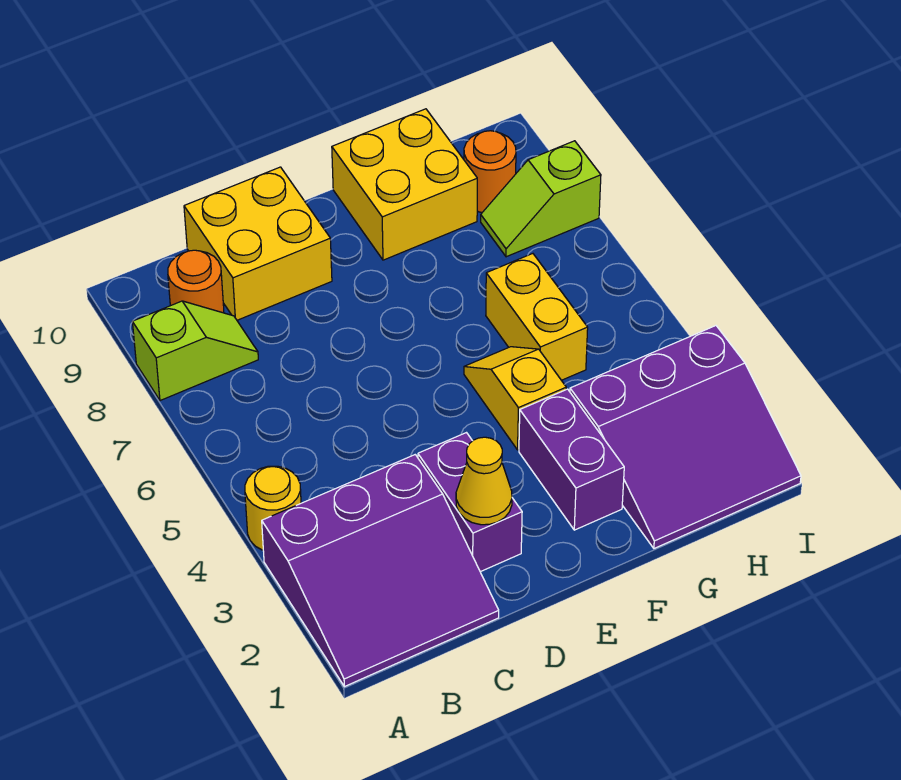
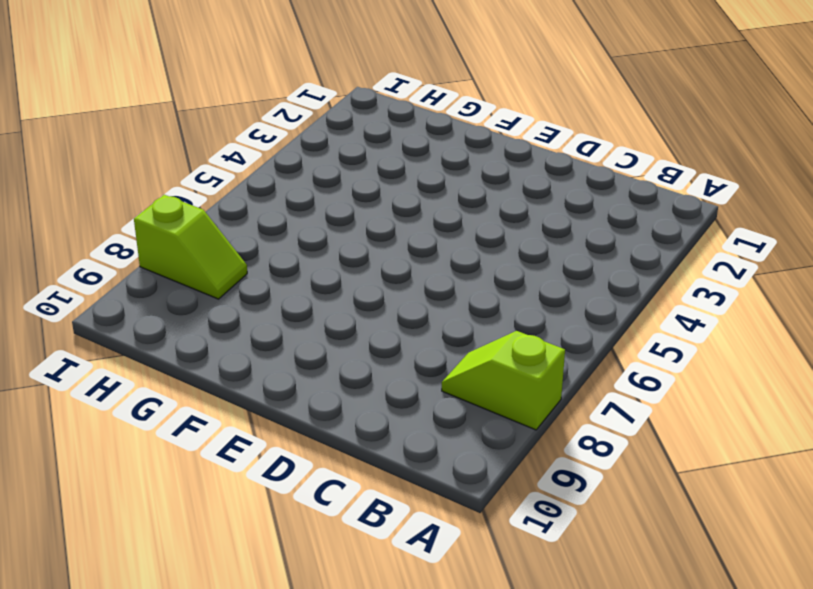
none -> purple slope A1:C3 level 1 top 3
none -> yellow round brick A4 level 1
none -> orange round brick B9 level 1

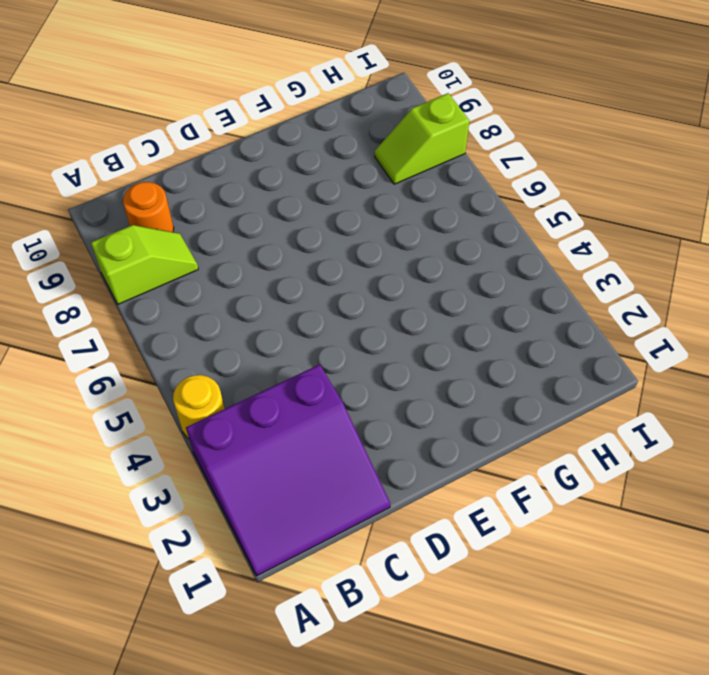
none -> yellow brick C9:D10 level 1
none -> purple brick D2:D3 level 1
none -> purple brick F2:F3 level 1

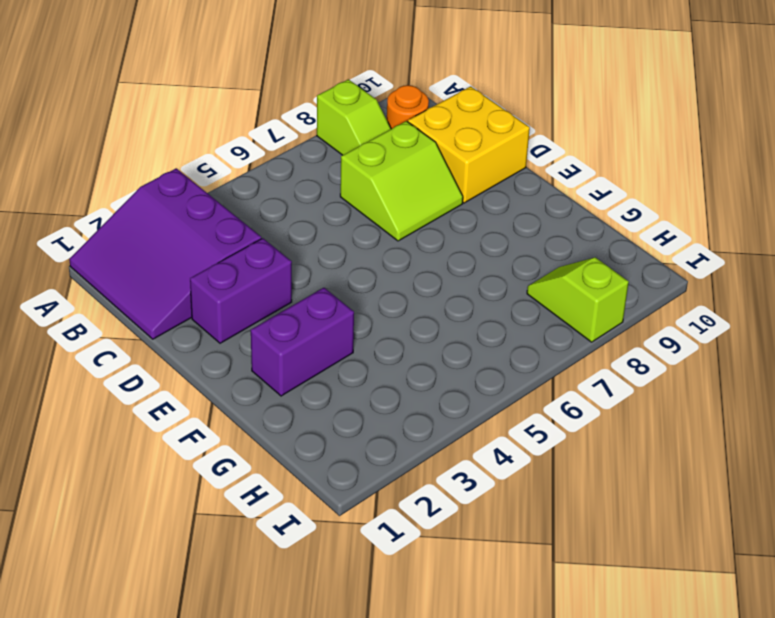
lime slope C7:D8 level 1 top C -> none
none -> yellow round brick A4 level 1
none -> yellow slope F4:F5 level 1 top 4
none -> yellow brick F9:G10 level 1

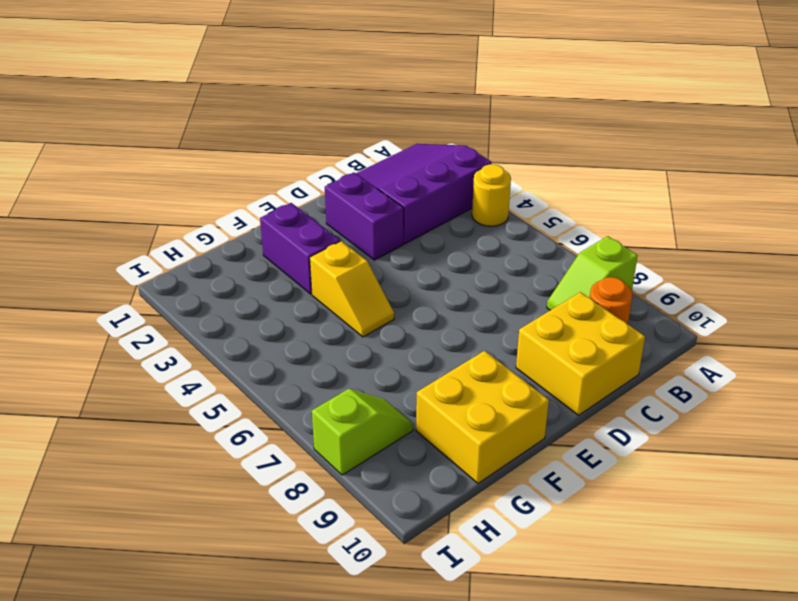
none -> purple slope G1:I3 level 1 top 3
none -> yellow brick G5:G6 level 1
none -> orange round brick H9 level 1

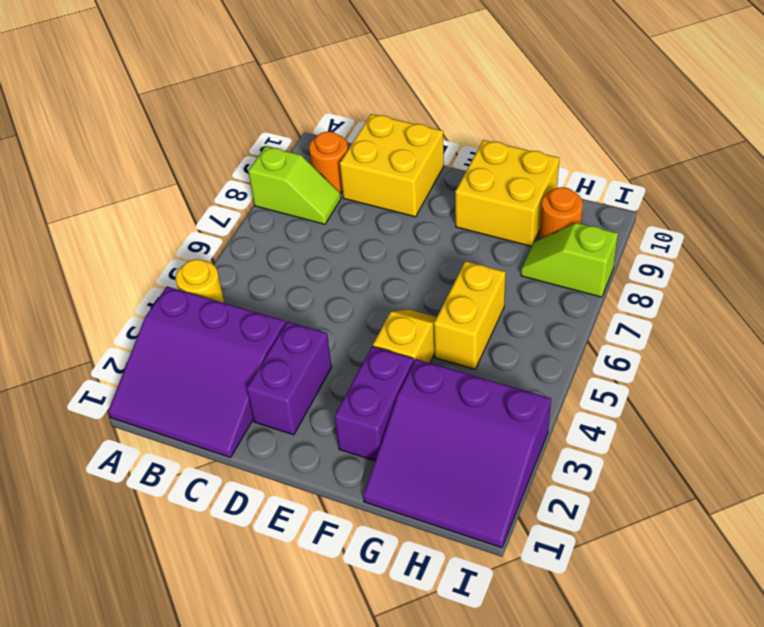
none -> yellow cone D2 level 2

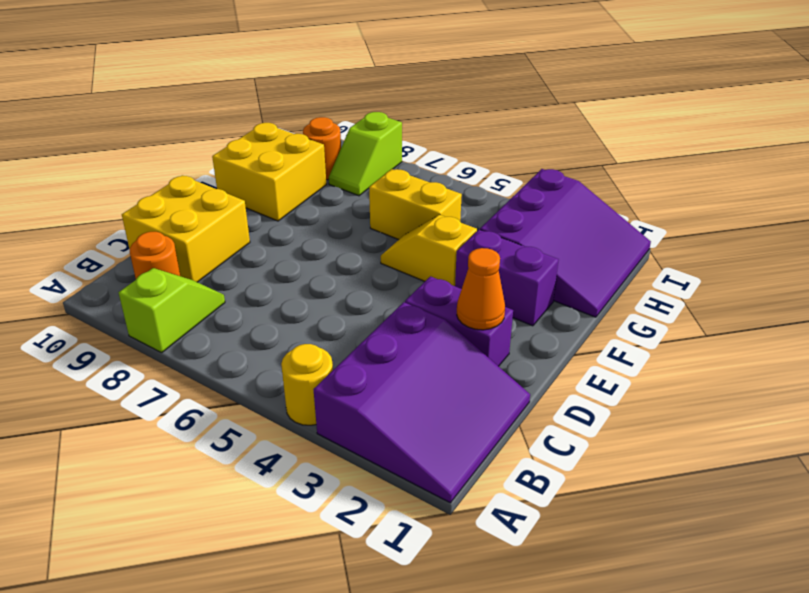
orange cone D2 level 2 -> yellow cone D2 level 2

